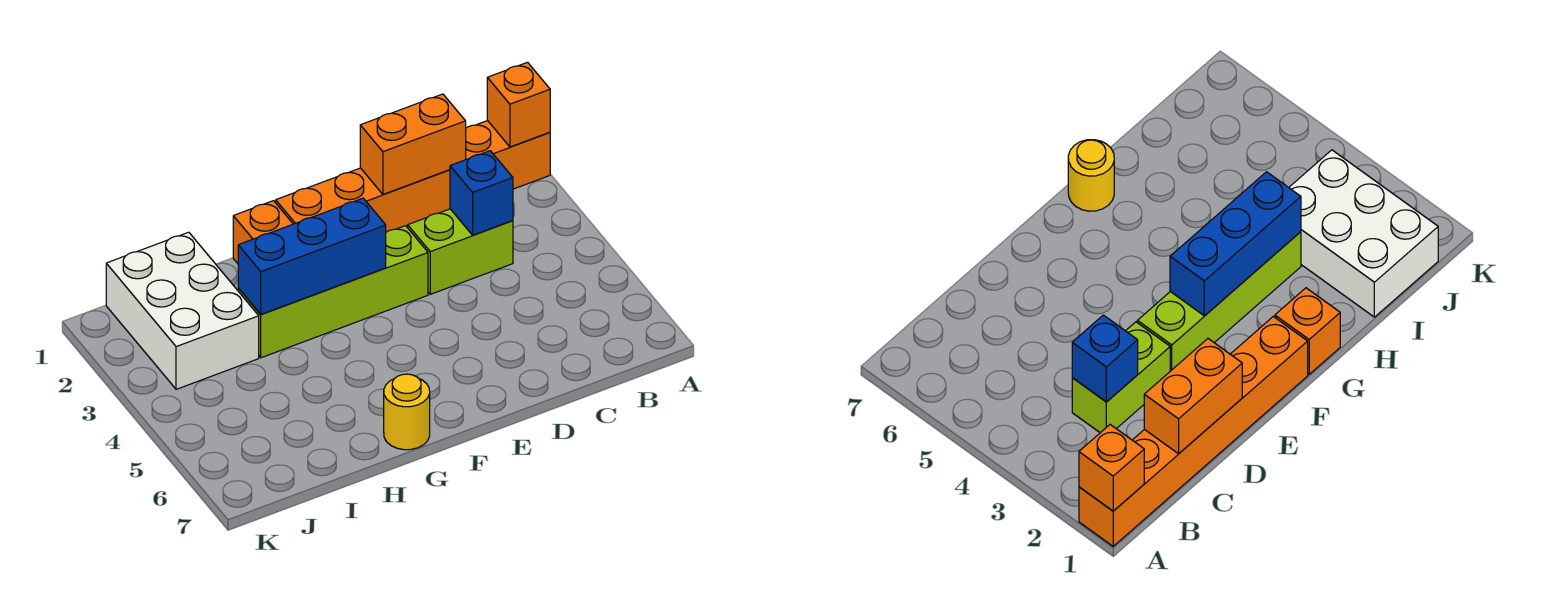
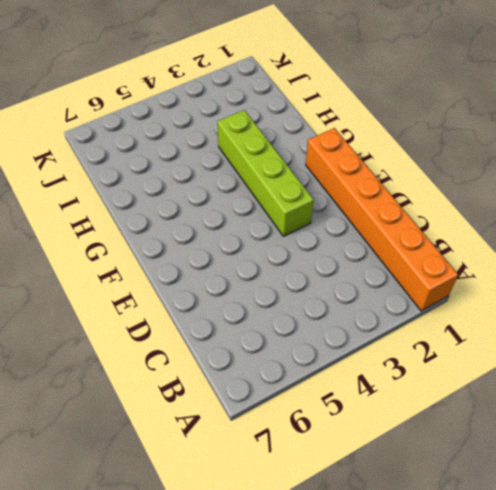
none -> lime brick C3:D3 level 1
none -> orange brick G1 level 1

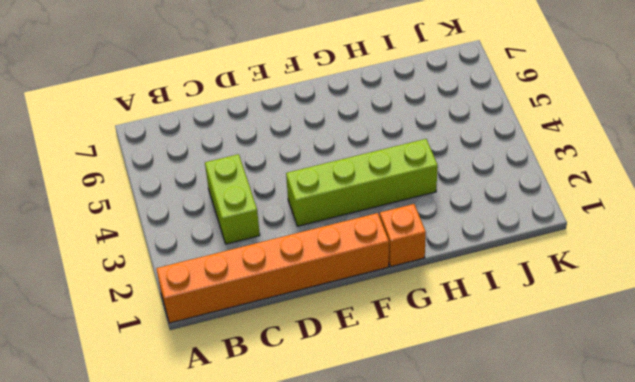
lime brick C3:C4 level 1 -> lime brick C3:D3 level 1
none -> yellow round brick G7 level 1
none -> white brick I1:J3 level 1

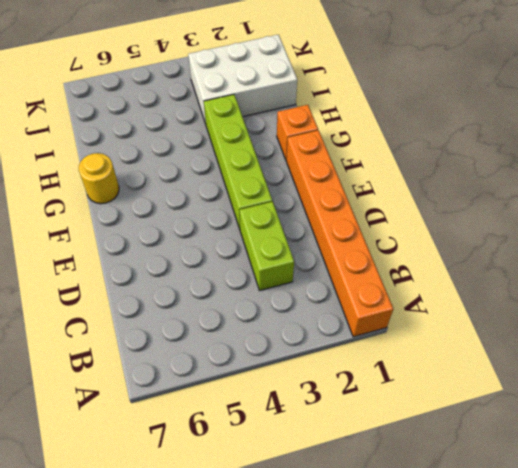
none -> orange brick A1 level 2
none -> orange brick C1:D1 level 2

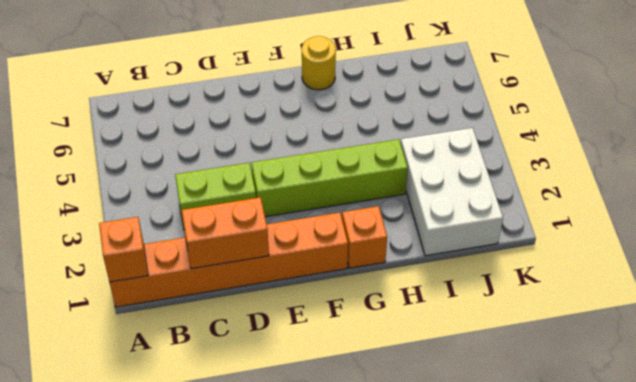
none -> blue brick C3 level 2
none -> blue brick F3:H3 level 2

